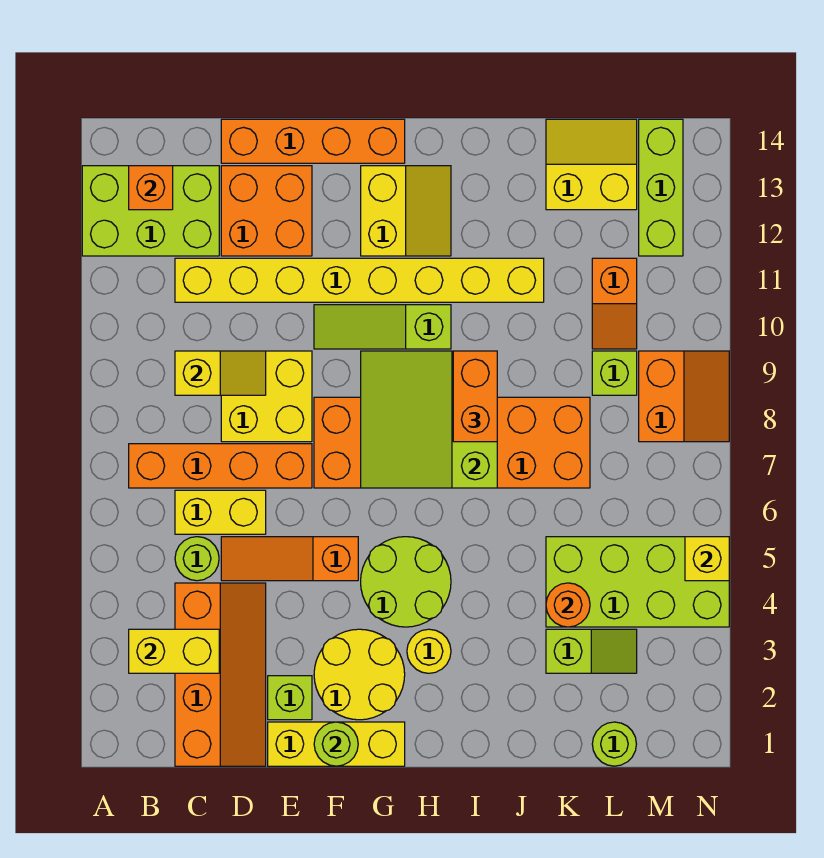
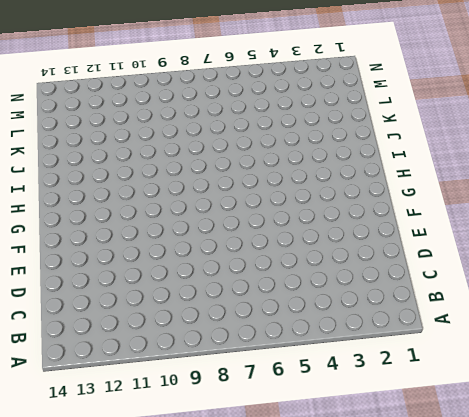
none -> lime brick A12:C13 level 1
none -> orange brick B7:E7 level 1
none -> orange slope C1:D4 level 1 top C
none -> lime round brick C5 level 1

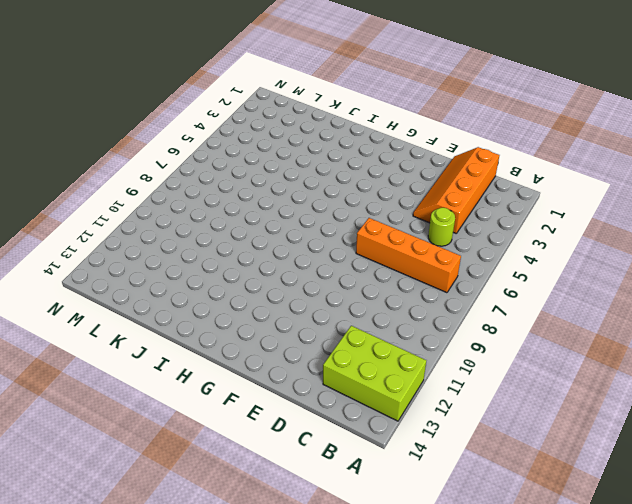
none -> yellow brick C6:D6 level 1
none -> yellow brick C11:J11 level 1
none -> orange slope D5:F5 level 1 top F
none -> yellow brick D8:E9 level 1

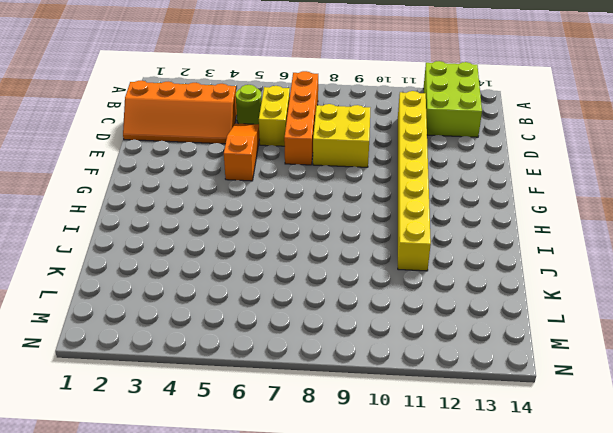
none -> orange brick D12:E13 level 1
none -> orange brick D14:G14 level 1
none -> yellow brick E1:G1 level 1
none -> lime brick E2 level 1

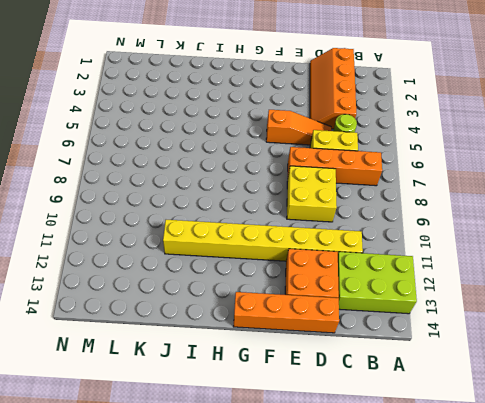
none -> yellow brick E1:G1 level 1
none -> lime brick E2 level 1
none -> yellow round brick F2:G3 level 1
none -> orange brick F7:K8 level 1

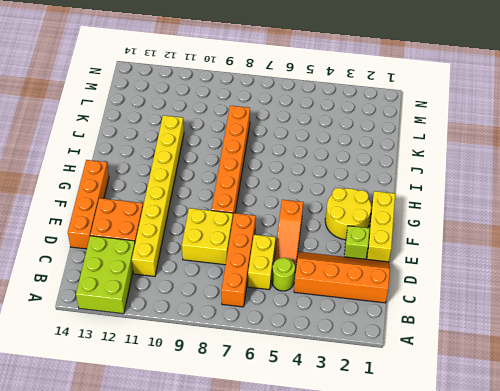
orange brick F8:K8 level 1 -> orange brick F7:K8 level 1
none -> lime slope F10:H10 level 1 top H
none -> lime round brick G4:H5 level 1
none -> yellow slope G12:H13 level 1 top G
none -> yellow round brick H3 level 1

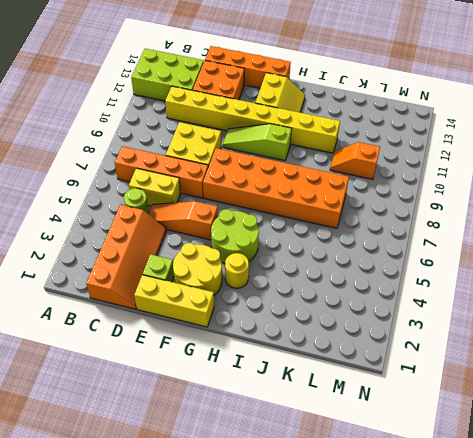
orange slope K10:L10 level 1 top L -> orange slope L10:L11 level 1 top 11
none -> lime slope K3:L3 level 1 top K
none -> lime brick K4:N5 level 1
none -> yellow slope K13:L14 level 1 top 13
none -> lime round brick L1 level 1

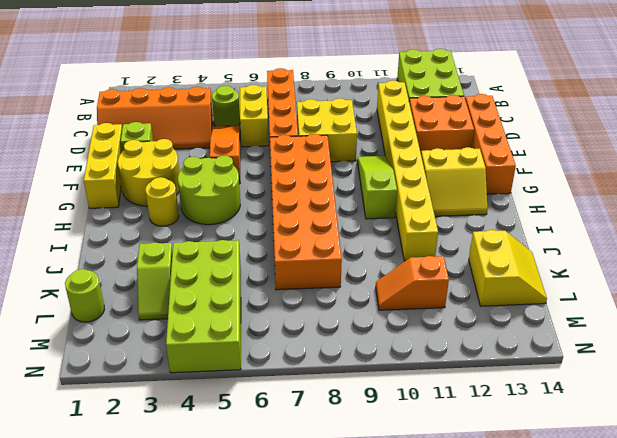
none -> lime brick L9 level 1
none -> orange slope M8:N9 level 1 top M
none -> lime brick M12:M14 level 1
none -> yellow brick B3:C3 level 2

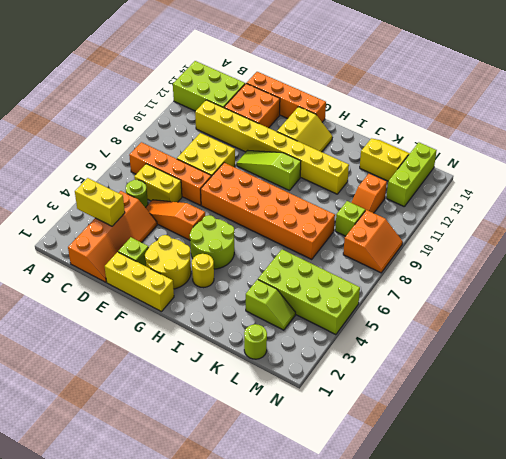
none -> orange brick B13 level 2
none -> yellow slope C9:D9 level 2 top C
none -> lime round brick F1 level 2
none -> lime slope G7:I9 level 2 top I

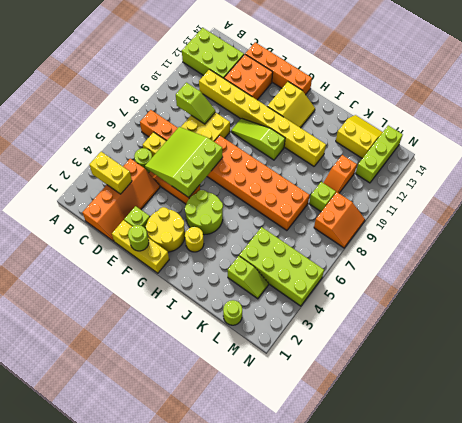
lime slope C9:D9 level 2 top C -> yellow slope C9:D9 level 2 top C
lime slope D5:F7 level 2 top F -> lime slope G7:I9 level 2 top I
none -> orange brick B13 level 2
none -> orange round brick K4 level 2
none -> yellow brick N5 level 2
none -> orange brick I8:I9 level 3

